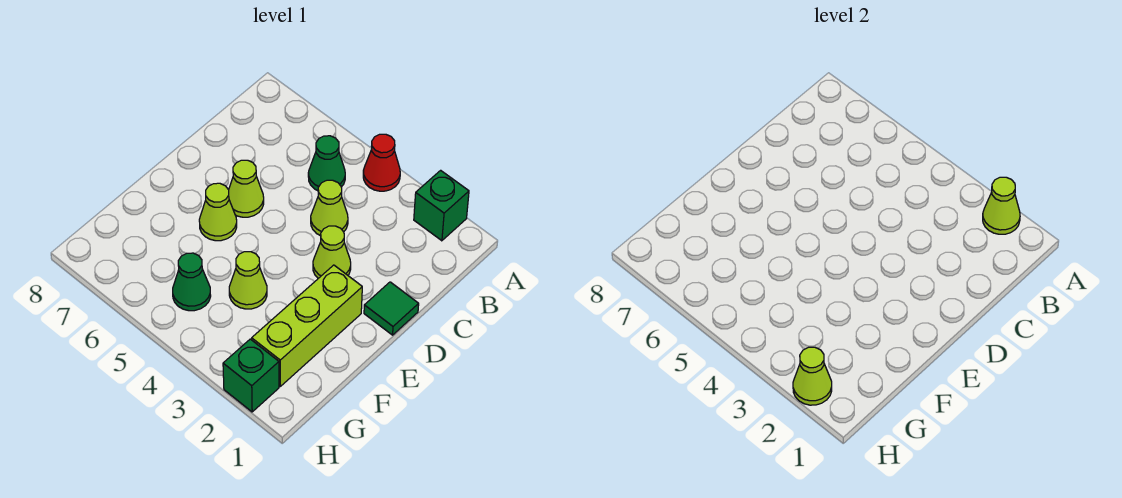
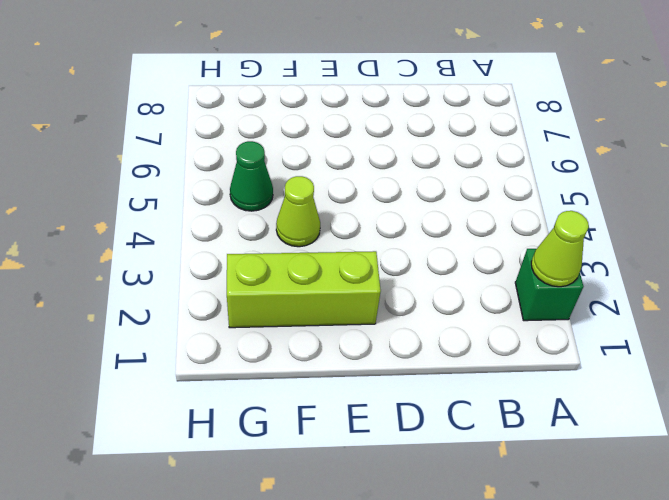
none -> red cone A4 level 1
none -> green cone B5 level 1
none -> lime cone C4 level 1

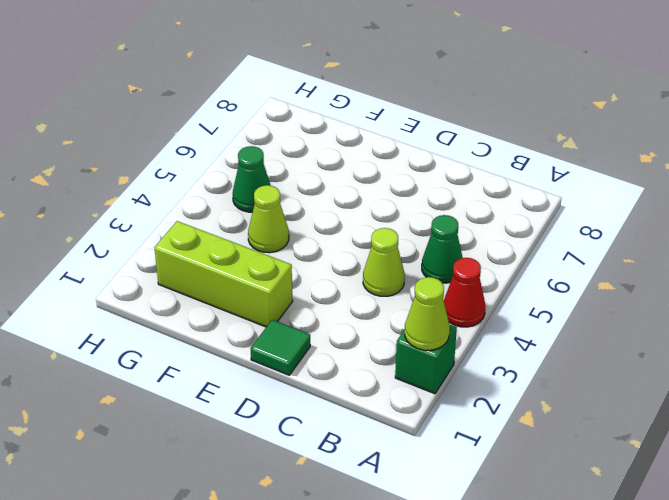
none -> lime cone D3 level 1
none -> lime cone D6 level 1
none -> lime cone E6 level 1

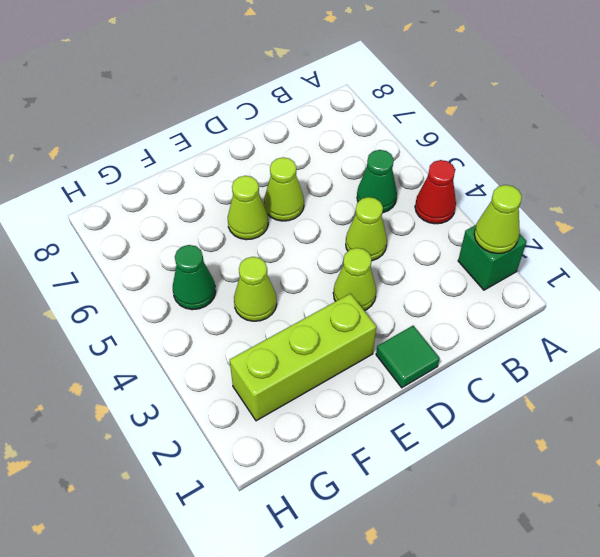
none -> green brick H2 level 1
none -> lime cone H2 level 2

